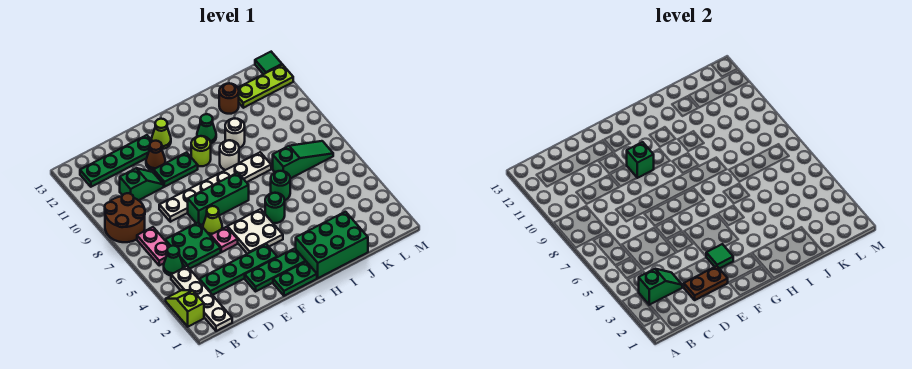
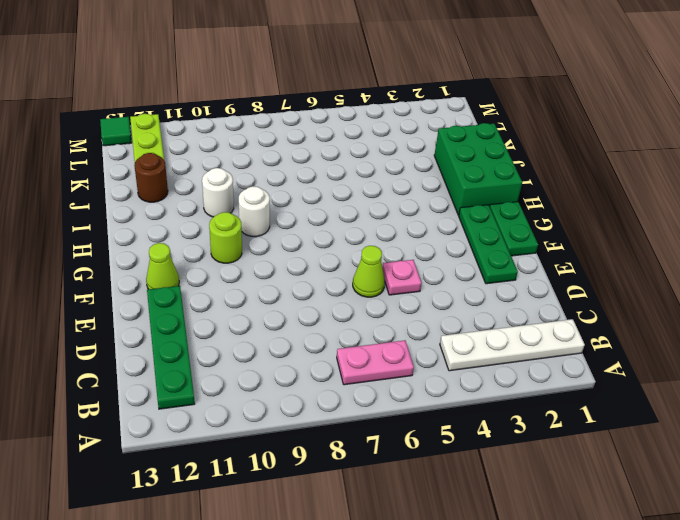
none -> lime slope A2:A3 level 1 top 2
none -> brown round brick A8:B9 level 1
none -> green cone B5 level 1
none -> green plate C3:F3 level 1

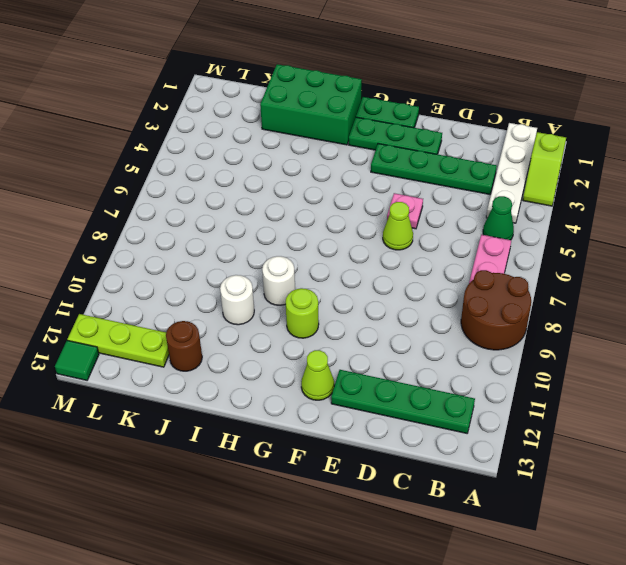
none -> green plate C5:D6 level 1
none -> green slope C10:D10 level 1 top C
none -> white plate D8:I8 level 1
none -> green brick E7:G7 level 1

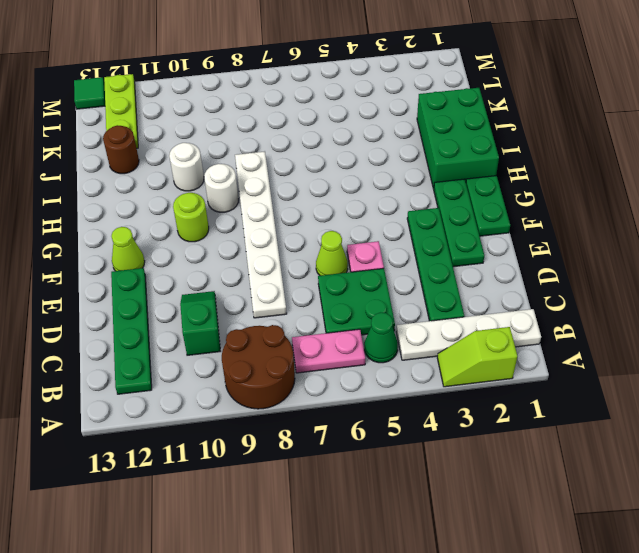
none -> green brick E7:G7 level 1
none -> green plate E10:F10 level 1
none -> brown cone E11 level 1
none -> white plate F4:G5 level 1

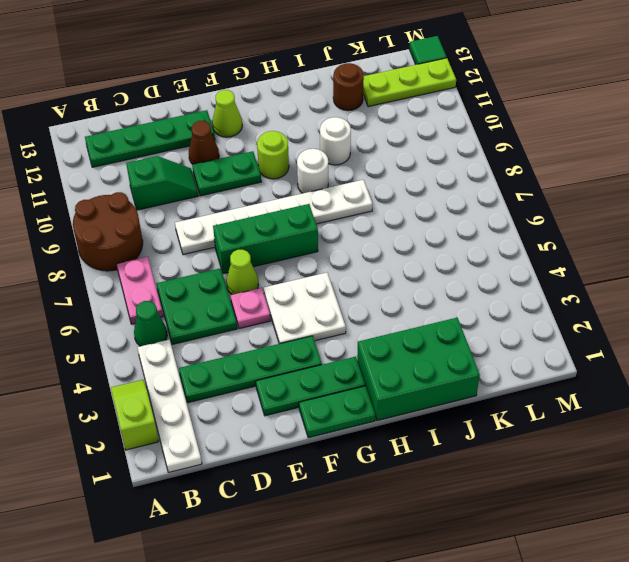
none -> green round brick H5 level 1
none -> green cone H11 level 1
none -> green round brick I6 level 1
none -> green slope J7:L7 level 1 top J

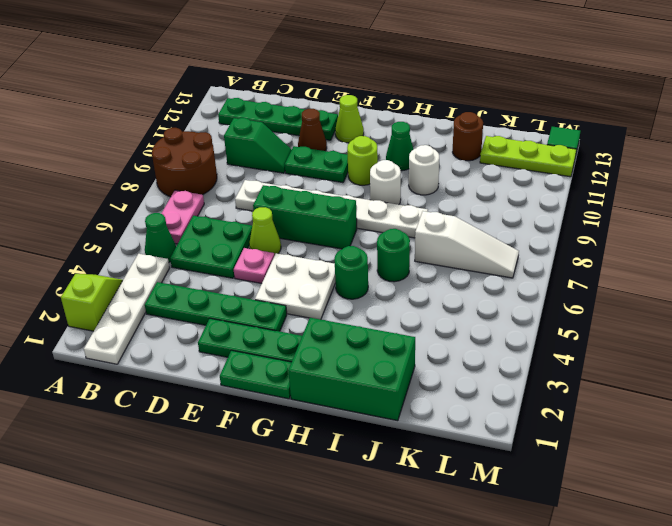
white slope J7:L7 level 1 top J -> green slope J7:L7 level 1 top J
none -> green slope B3:C3 level 2 top B
none -> brown plate D2:E2 level 2
none -> green tile F3 level 2
none -> green brick F10 level 2

